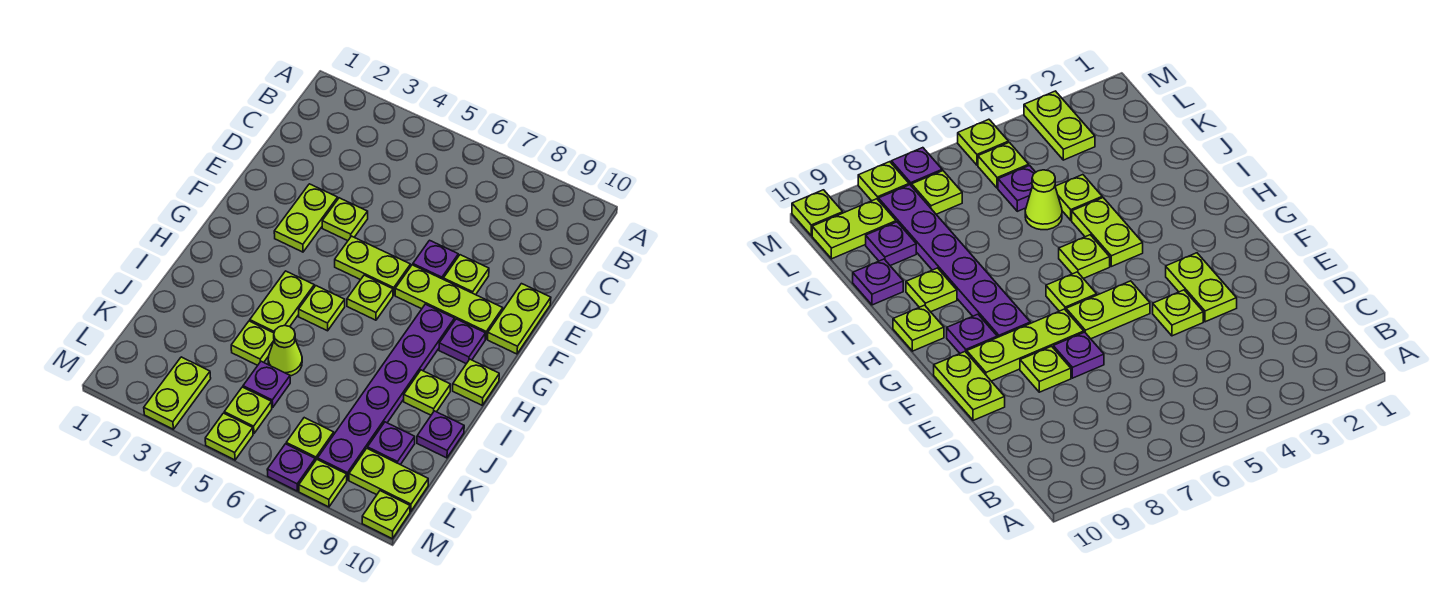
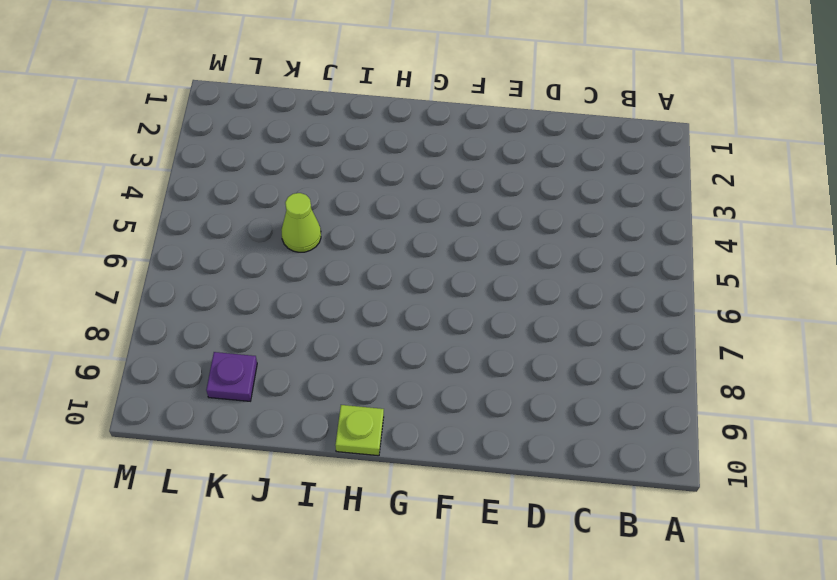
none -> lime plate E3:F3 level 1
none -> lime plate E4 level 1
none -> purple plate E7 level 1

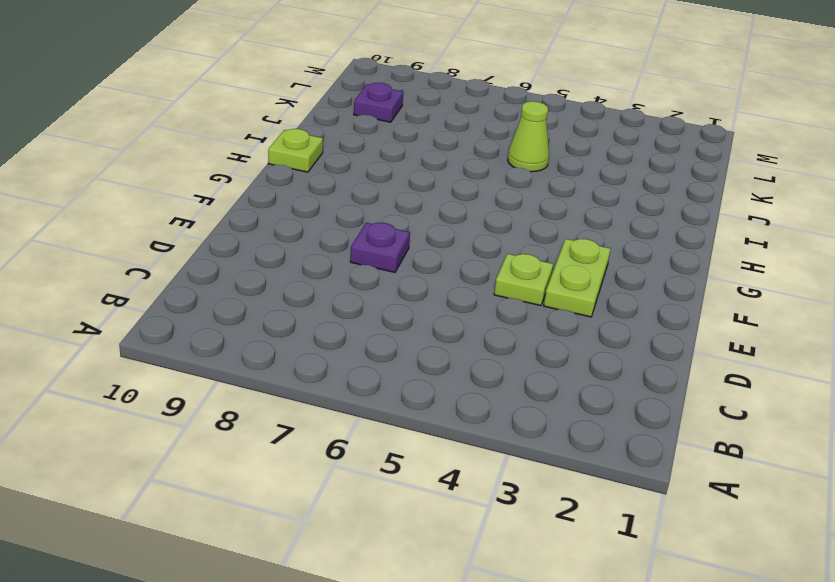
none -> lime plate E8 level 1
none -> lime plate E10:F10 level 1
none -> lime plate F5:F6 level 1

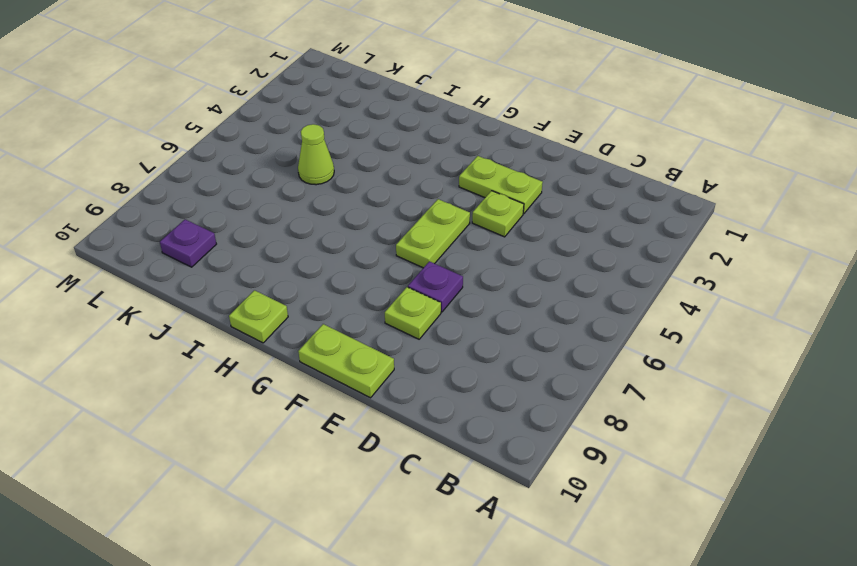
none -> lime plate F7:F9 level 1
none -> lime plate G6 level 1
none -> purple plate G8:L8 level 1

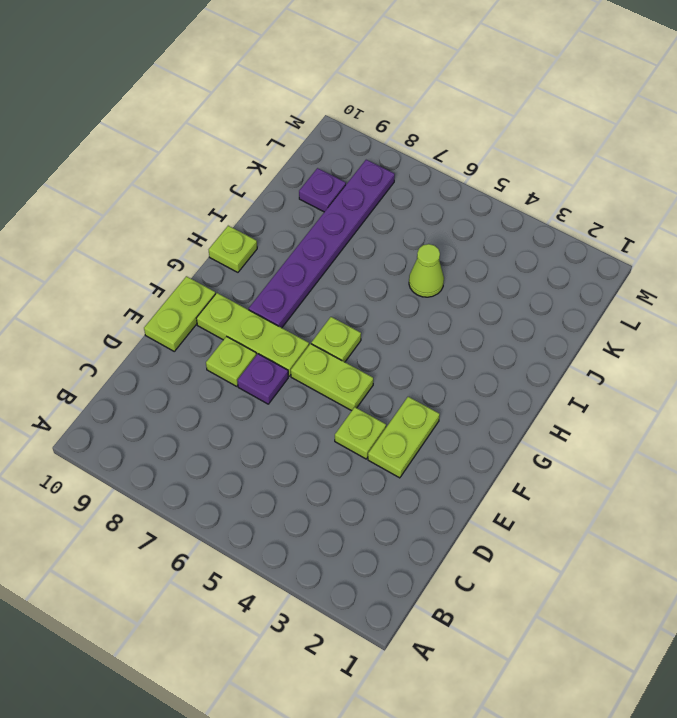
none -> purple plate G9 level 1
none -> lime plate H4:I4 level 1
none -> lime plate H5 level 1

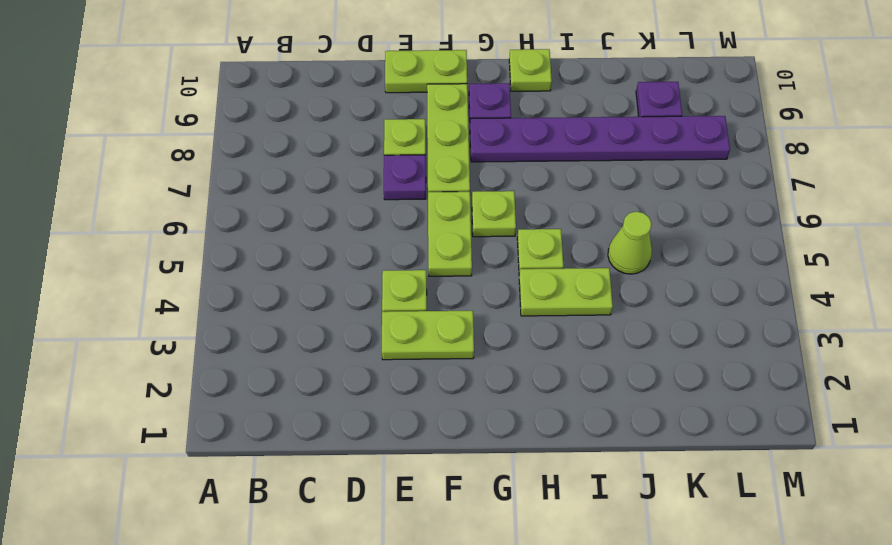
none -> lime plate I9 level 1
none -> lime plate J4 level 1
none -> purple plate J10 level 1

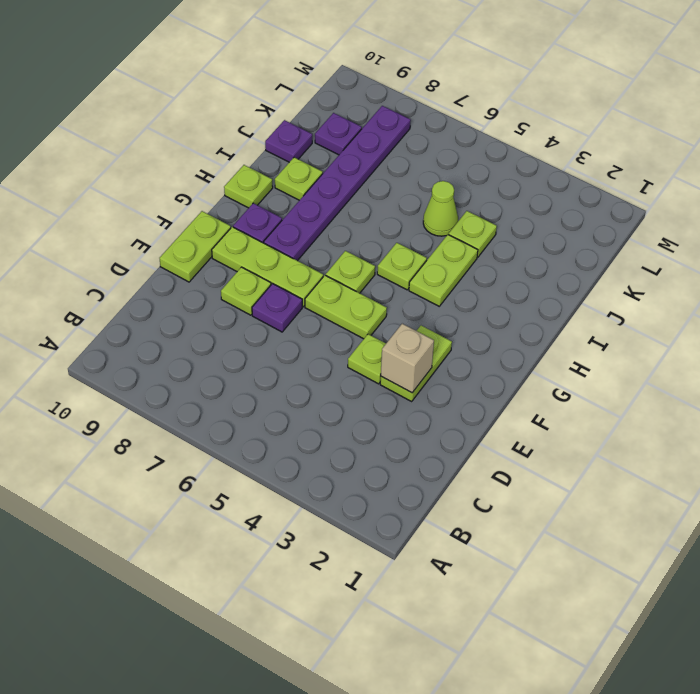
tan brick E3 level 2 -> none
none -> purple plate K5 level 1
none -> lime plate L3:M3 level 1
none -> lime plate L5 level 1

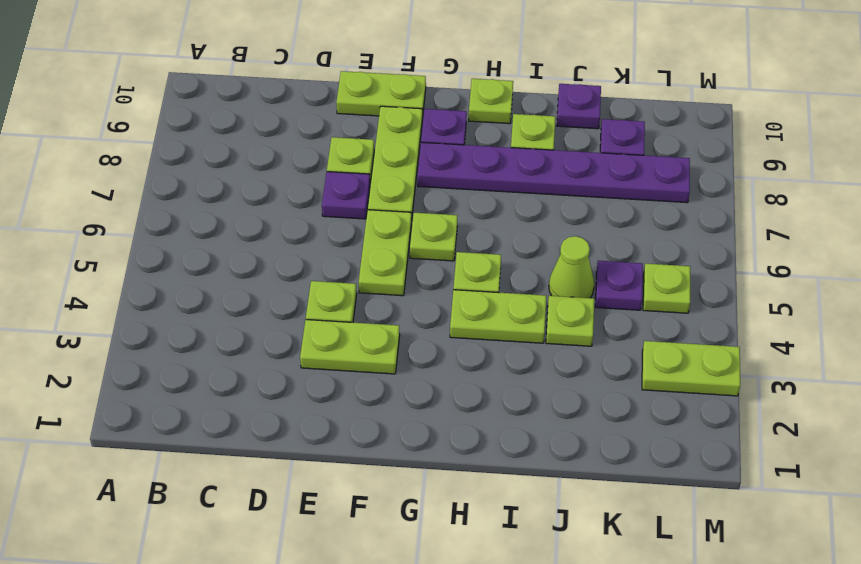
none -> lime plate L7 level 1
none -> lime plate L9:L10 level 1
none -> lime plate M5 level 1

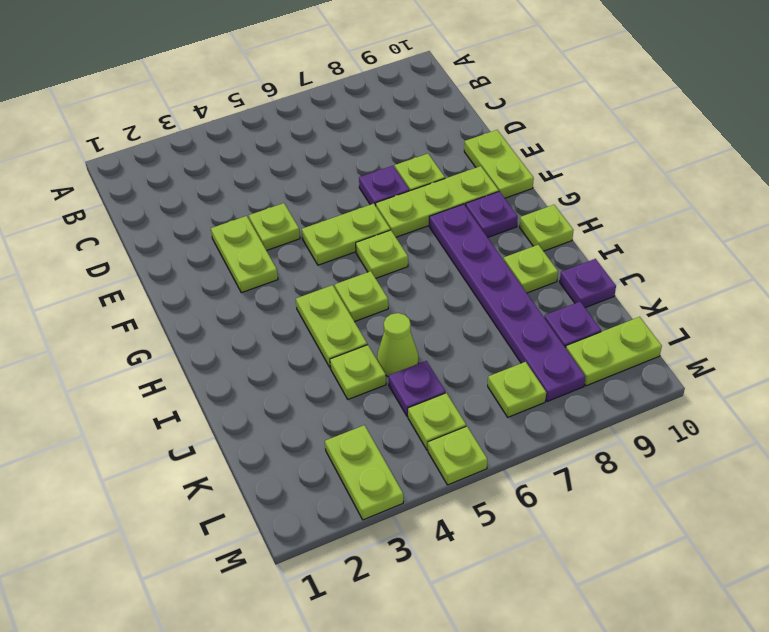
none -> purple plate M7 level 1
none -> lime plate M8 level 1
none -> lime plate M10 level 1

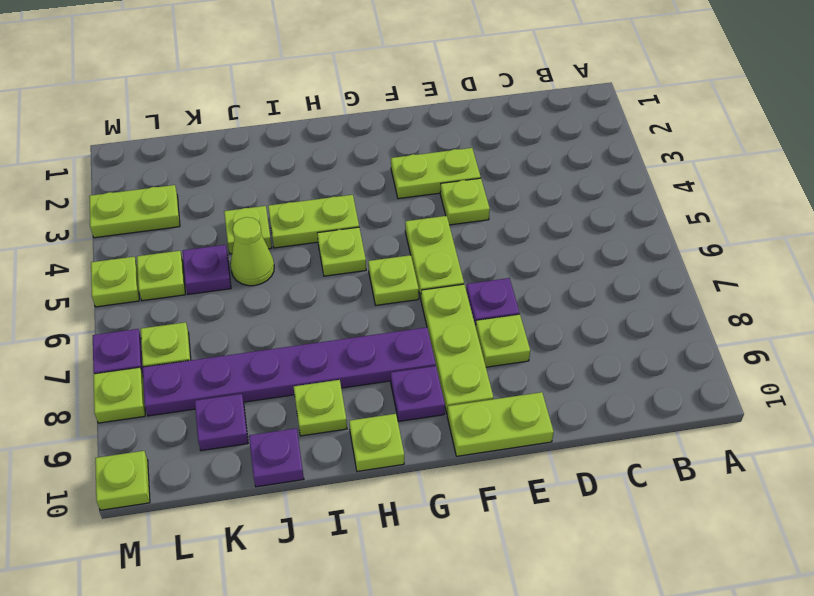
none -> lime plate L9:L10 level 1

